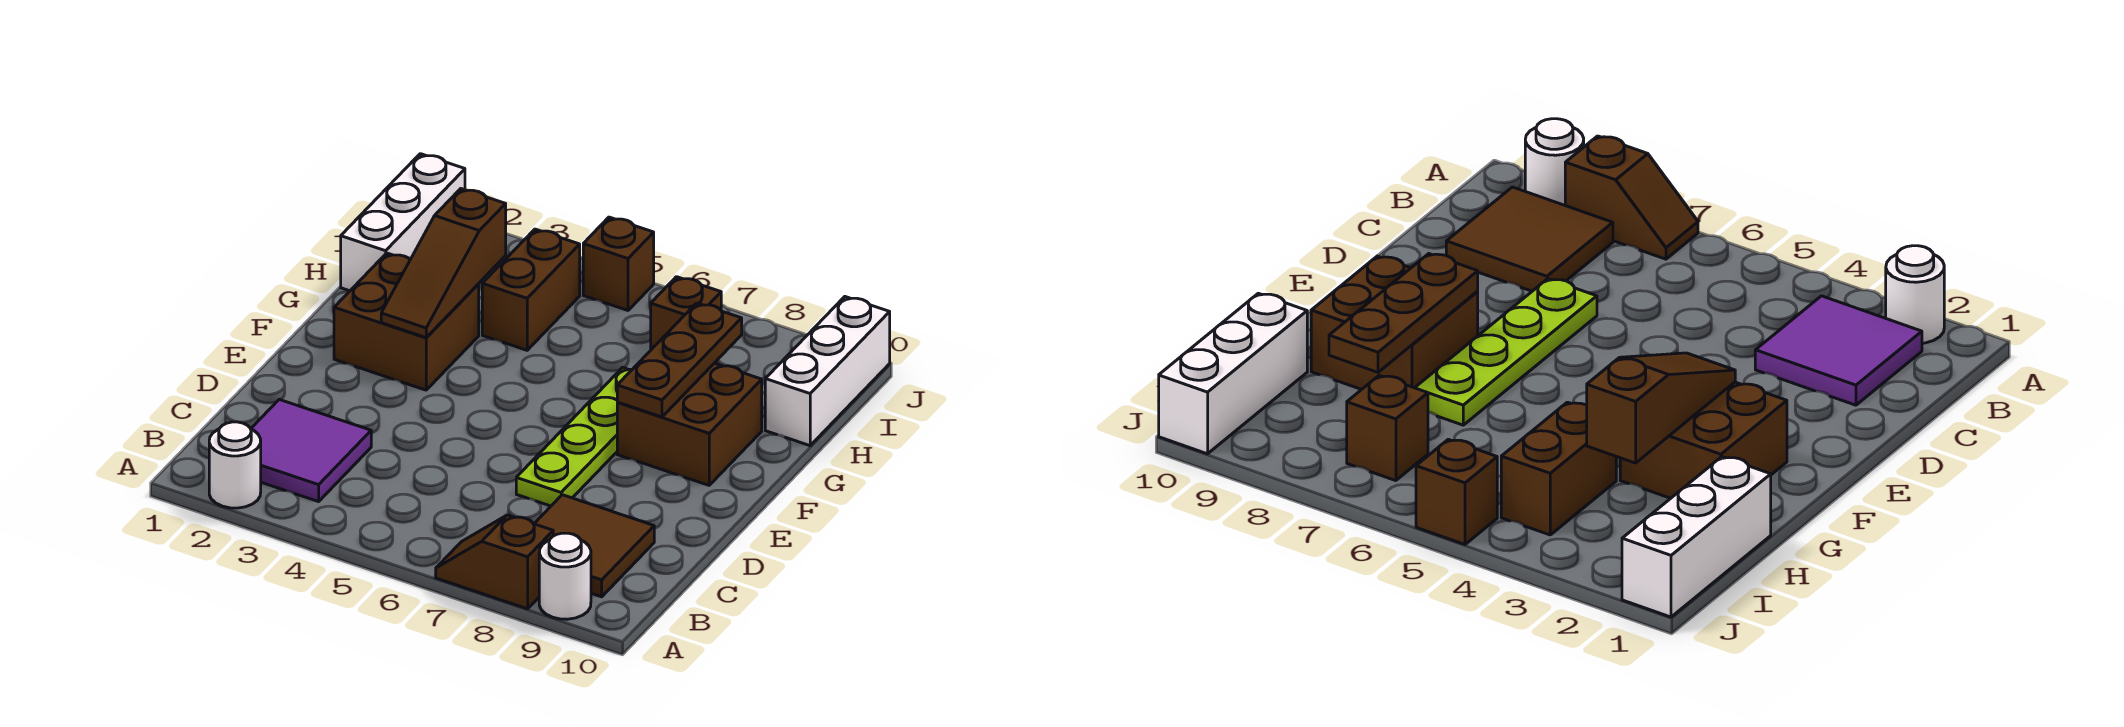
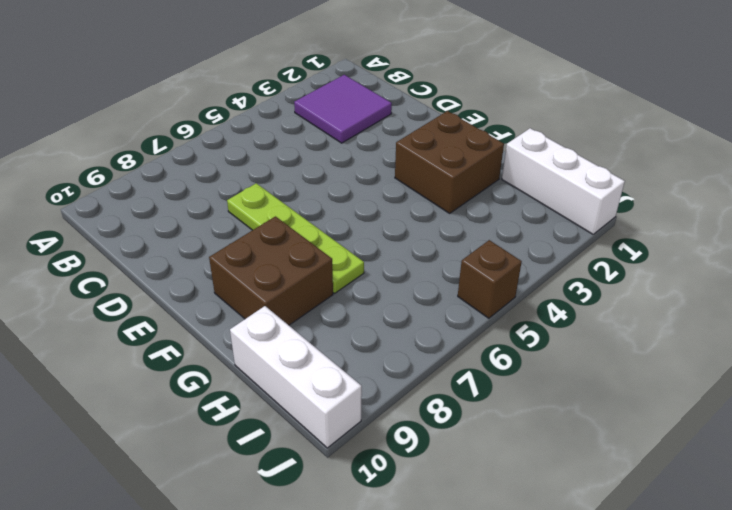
none -> white round brick A2 level 1
none -> brown slope A7:A8 level 1 top 8
none -> white round brick A9 level 1

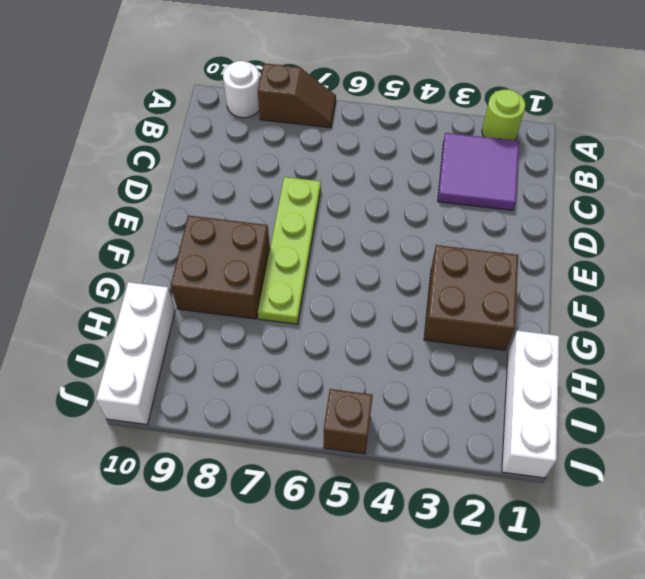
lime round brick A2 level 1 -> white round brick A2 level 1
none -> brown tile B8:C9 level 1
none -> brown brick H4:I4 level 1
none -> brown brick I7 level 1

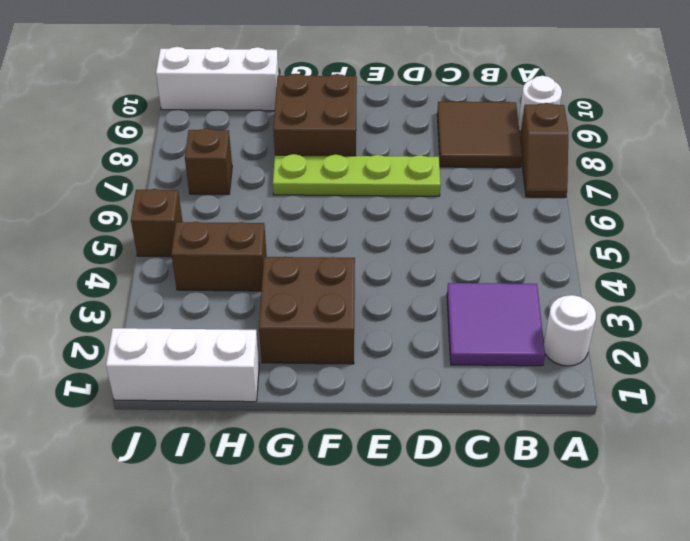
none -> brown slope F3:H3 level 2 top H
none -> brown plate F8:H8 level 2

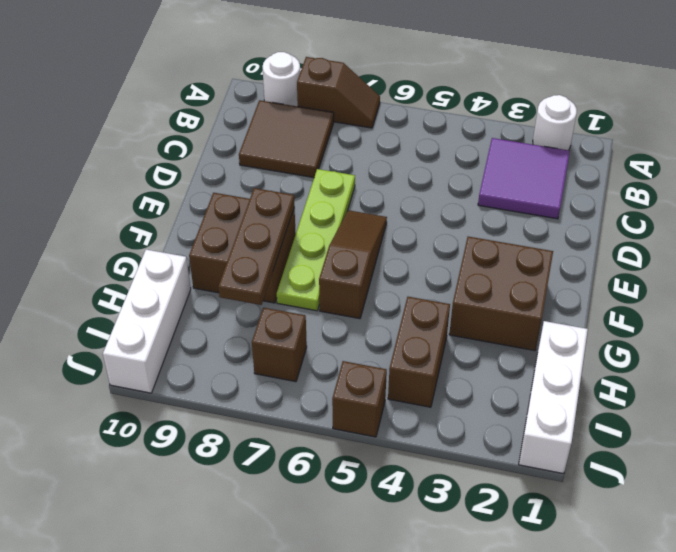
brown slope E6:G6 level 1 top G -> brown slope F3:H3 level 2 top H

